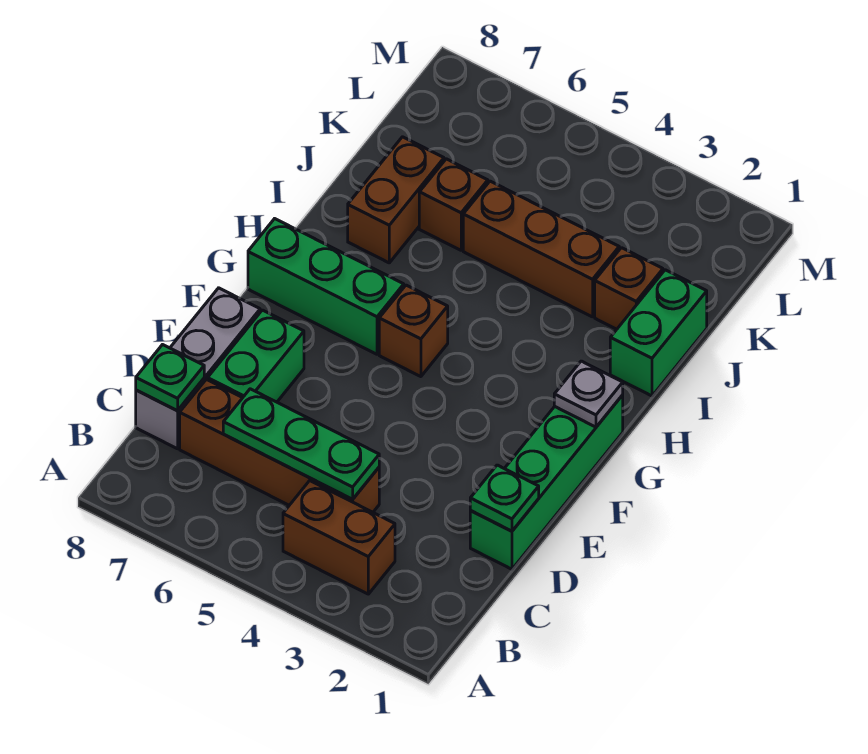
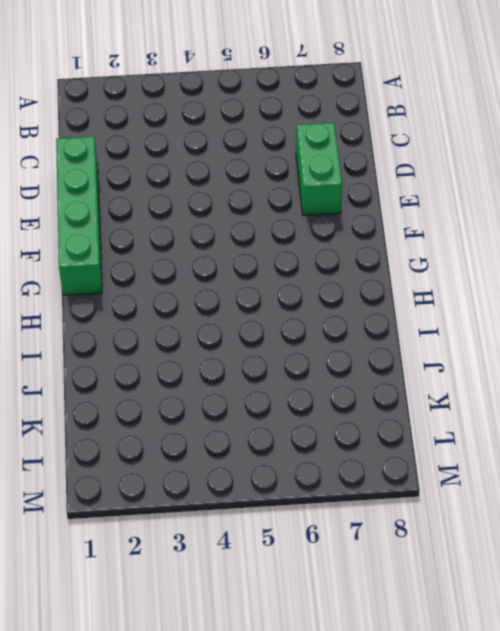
none -> brown brick B3:B4 level 1
none -> brown brick C4:C7 level 1
none -> grey brick C8:E8 level 1

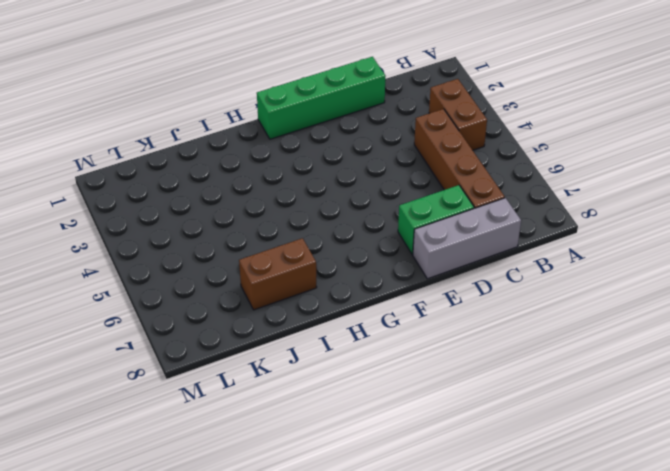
none -> brown brick G5 level 1
none -> green brick G6:G8 level 1
none -> green brick I1:J1 level 1

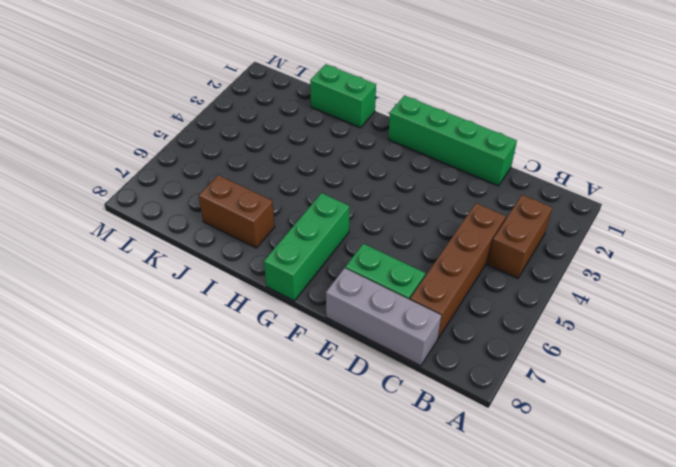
none -> brown brick G5 level 1
none -> brown brick J2 level 1
none -> brown brick J3:J5 level 1

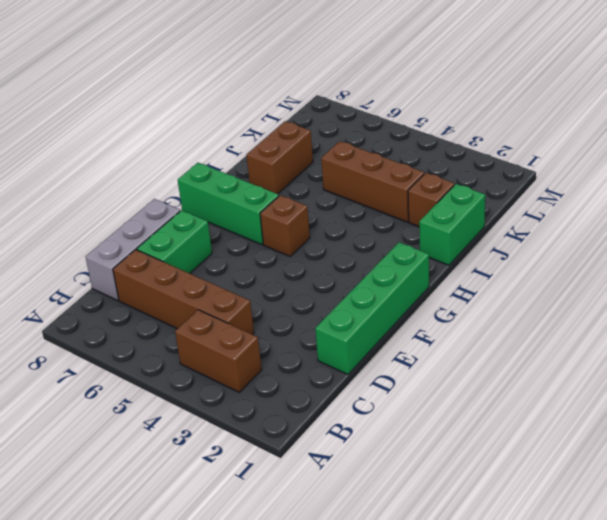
none -> brown brick J6 level 1
none -> green plate C4:C6 level 2
none -> green plate C8 level 2

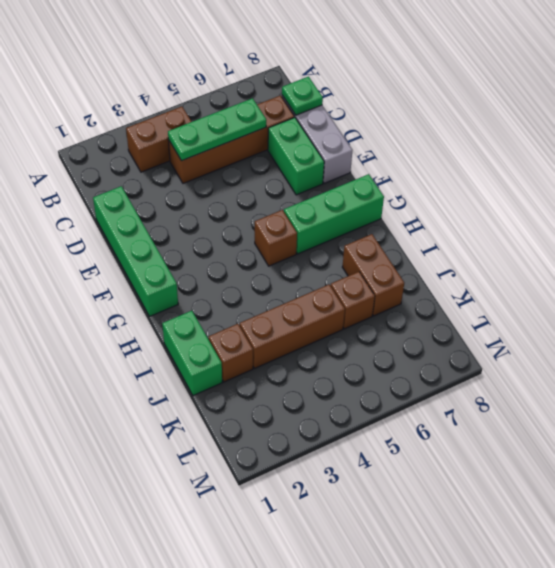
none -> green plate D1 level 2
none -> grey plate G1 level 2

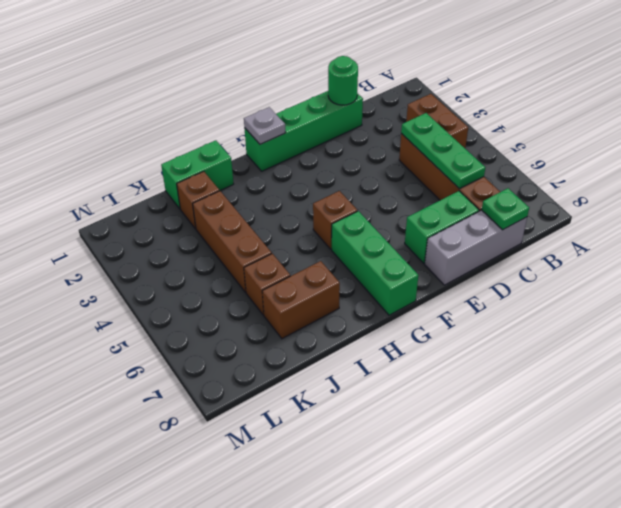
green round brick D1 level 2 -> green plate D1 level 2

